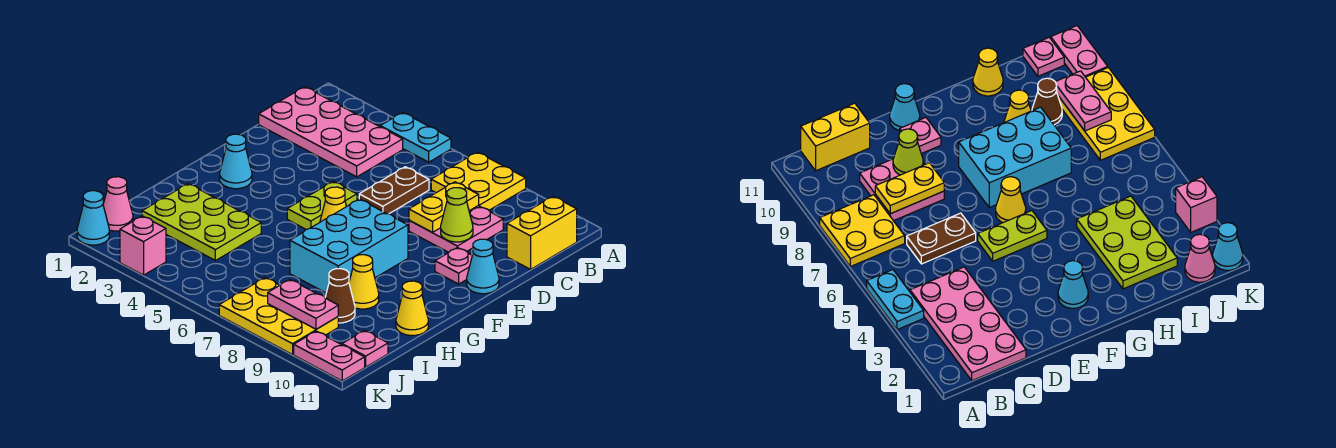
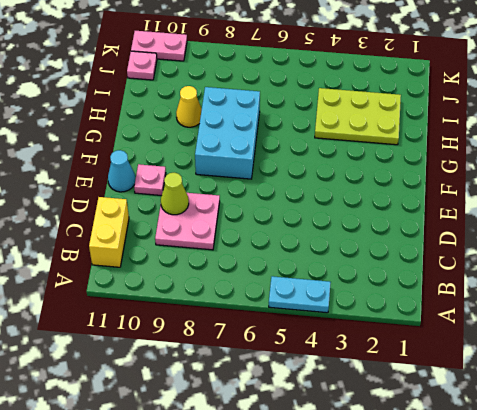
none -> yellow plate A7:B8 level 1
none -> pink plate B1:C4 level 1
none -> brown plate C6:D6 level 1

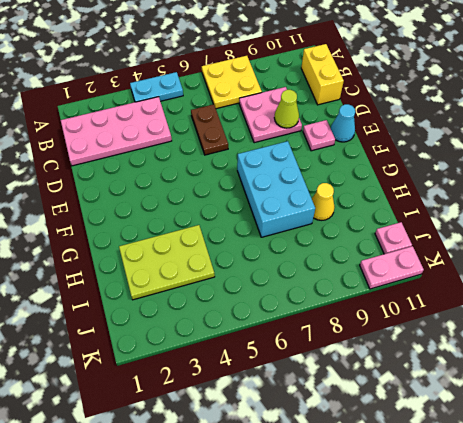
none -> lime plate E5:F5 level 1
none -> cyan cone F2 level 1
none -> yellow cone F6 level 1

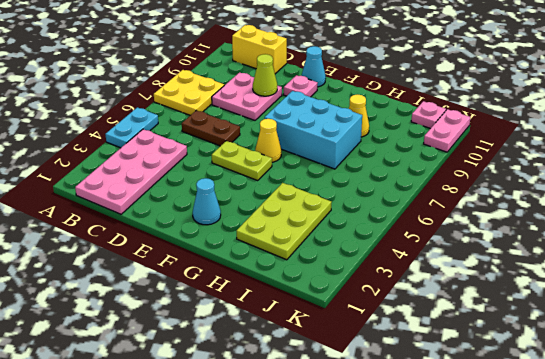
none -> yellow cone H11 level 1
none -> brown cone I9 level 1
none -> pink cone J1 level 1

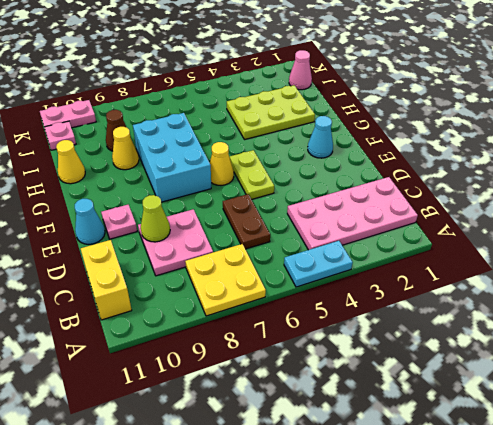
none -> yellow plate J7:K9 level 1
none -> cyan cone K1 level 1
none -> pink brick K3 level 1

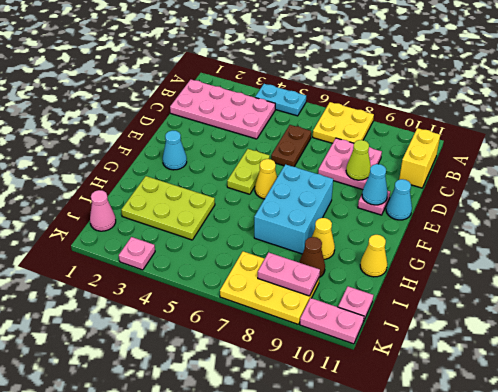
cyan cone E10 level 2 -> cyan cone K1 level 1
pink plate K3 level 1 -> pink brick K3 level 1
none -> yellow plate C8:D8 level 2

